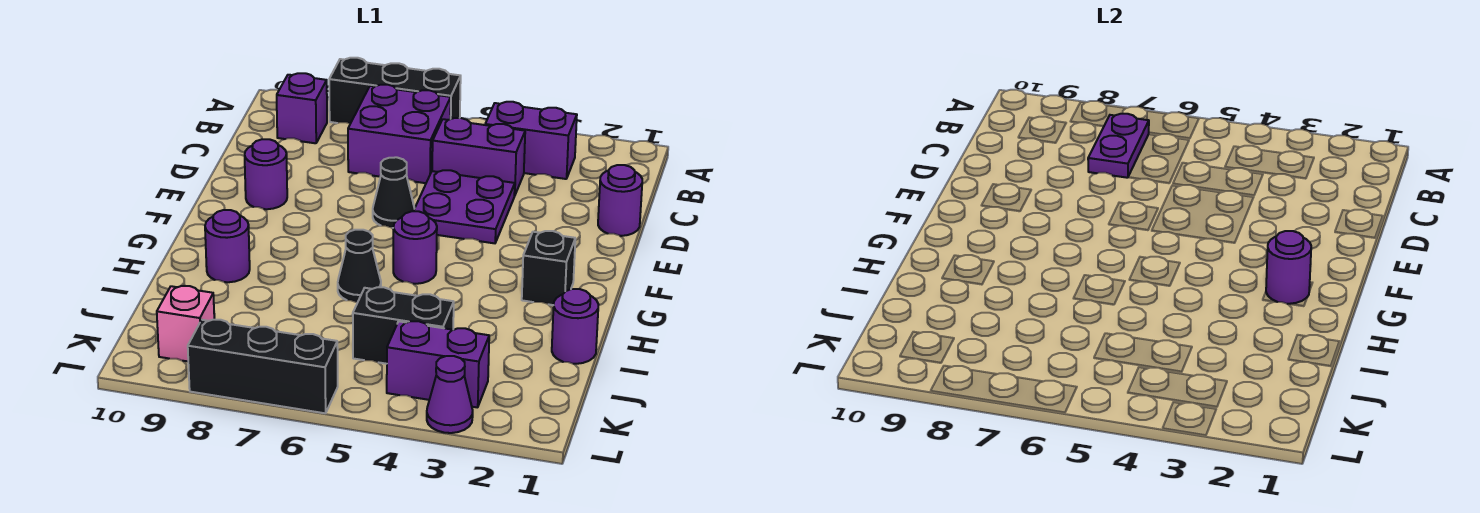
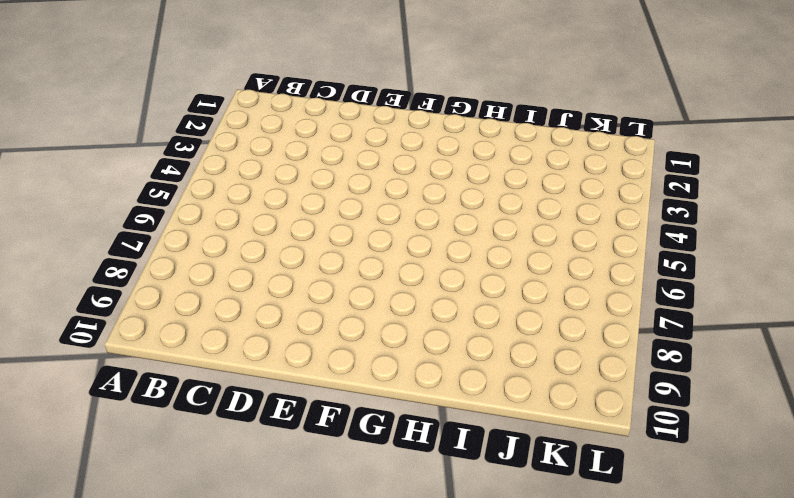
none -> black brick A6:A8 level 1
none -> purple brick B3:B4 level 1
none -> purple brick B6:C7 level 1

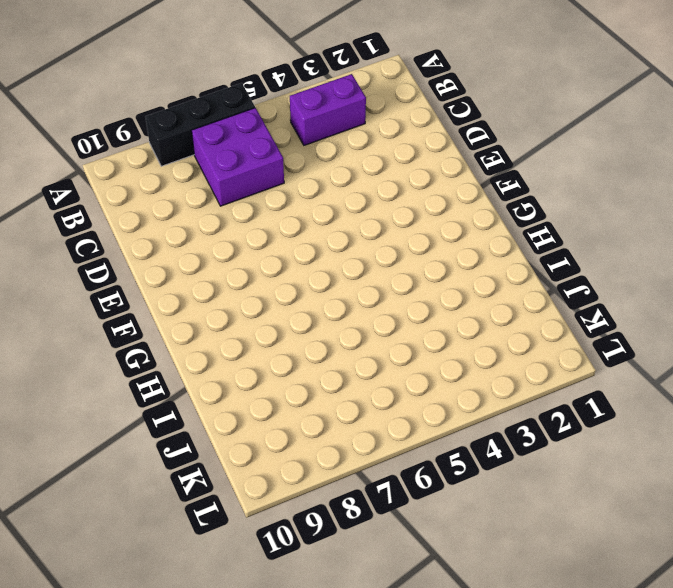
none -> purple brick B9 level 1
none -> purple brick C4:C5 level 1
none -> purple round brick D1 level 1

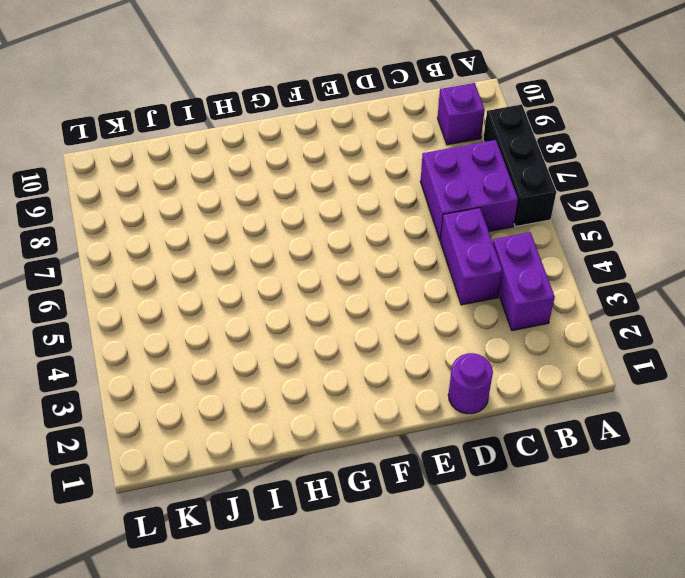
none -> purple plate D4:E5 level 1
none -> black cone E6 level 1
none -> purple round brick E9 level 1

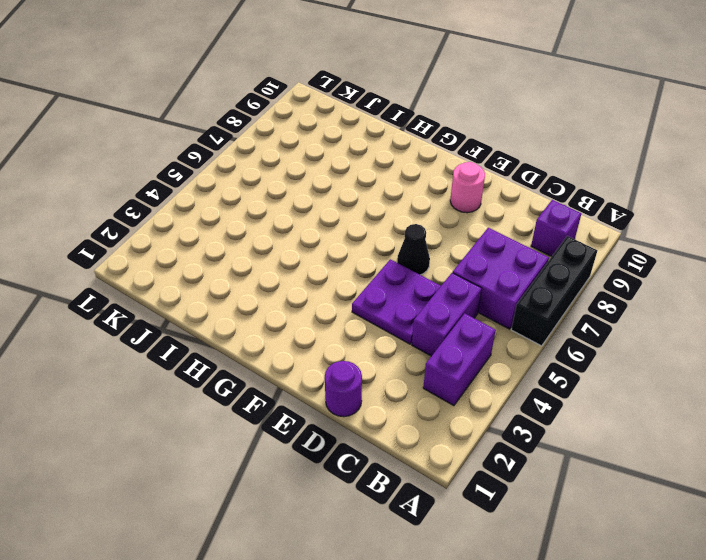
pink round brick E9 level 1 -> purple round brick E9 level 1
none -> black brick G2 level 1
none -> purple round brick G5 level 1
none -> black cone H6 level 1

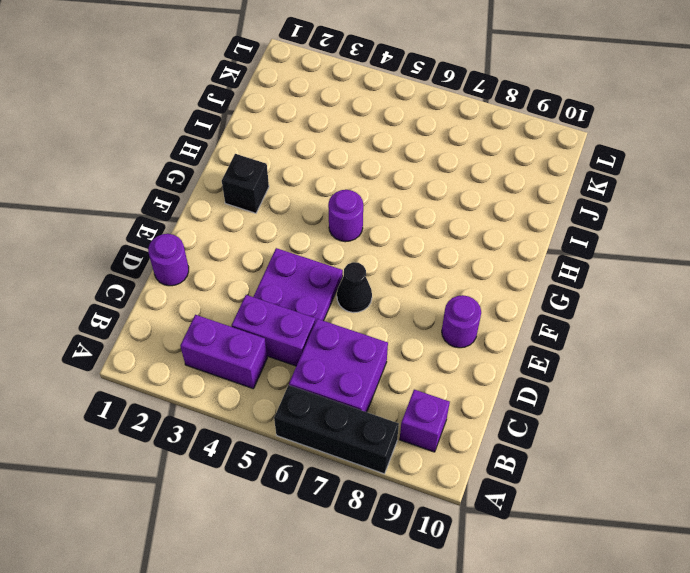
none -> black cone H6 level 1
none -> purple round brick H9 level 1
none -> purple round brick I1 level 1

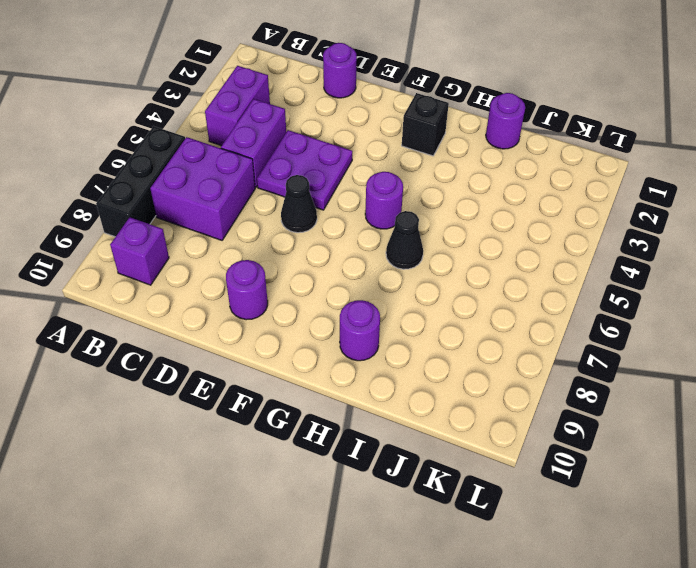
none -> black brick J4:J5 level 1
none -> purple brick K3:K4 level 1
none -> pink brick K9 level 1

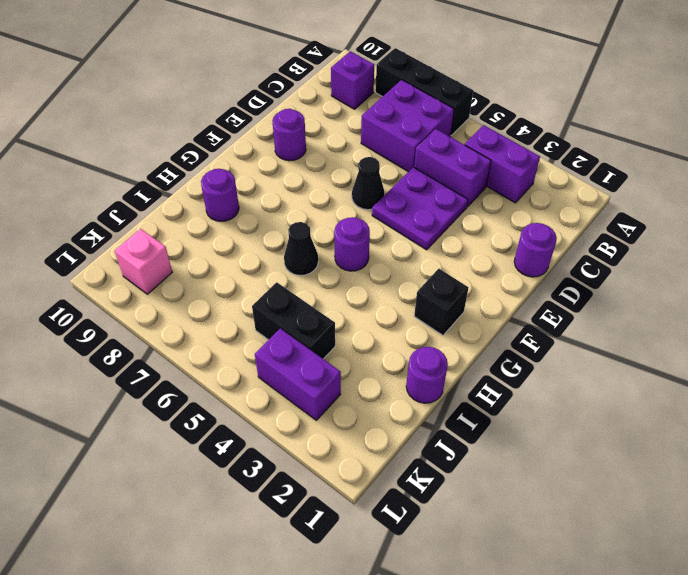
none -> purple cone L3 level 1
none -> black brick L6:L8 level 1
none -> purple plate B7:C7 level 2

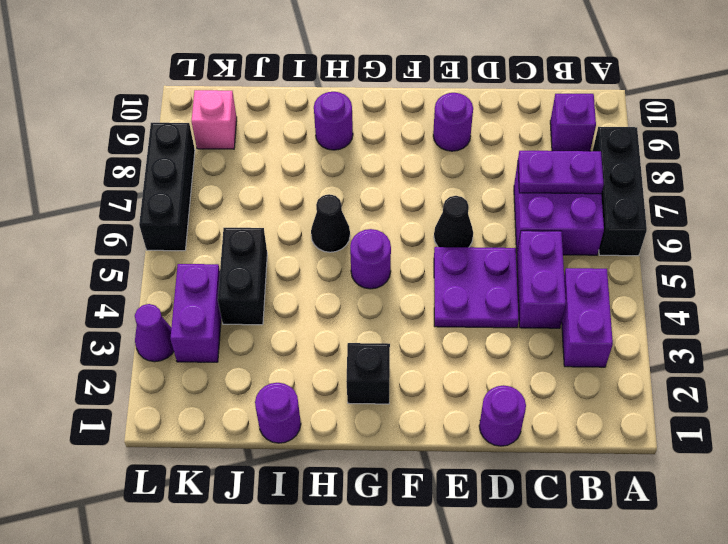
none -> purple round brick G2 level 2

